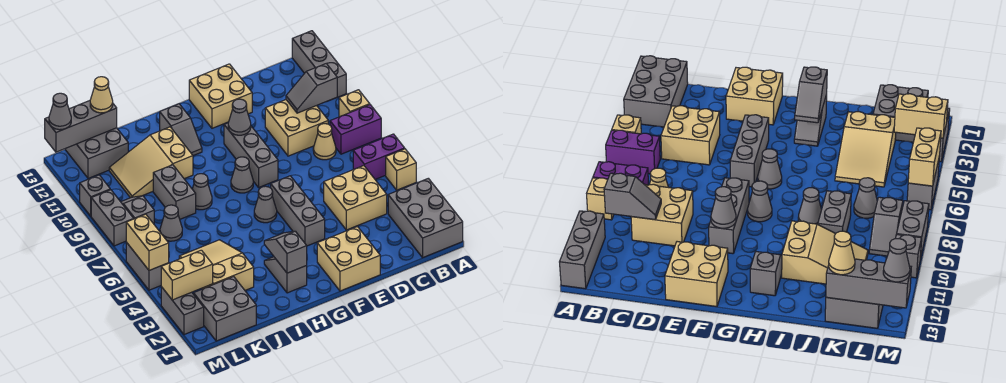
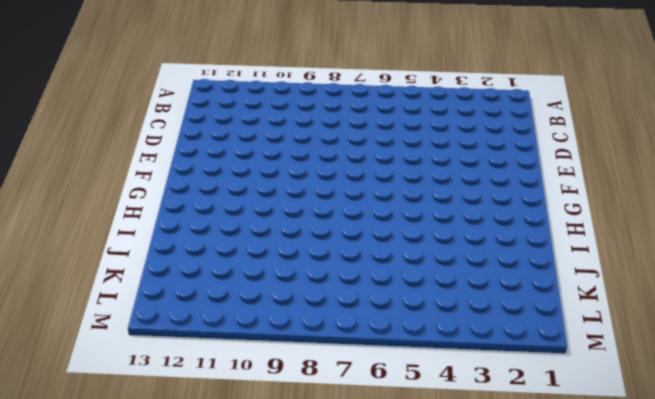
none -> grey brick A1:B3 level 1
none -> tan brick A5 level 1
none -> purple brick A6:B6 level 1
none -> purple brick A8:B8 level 1

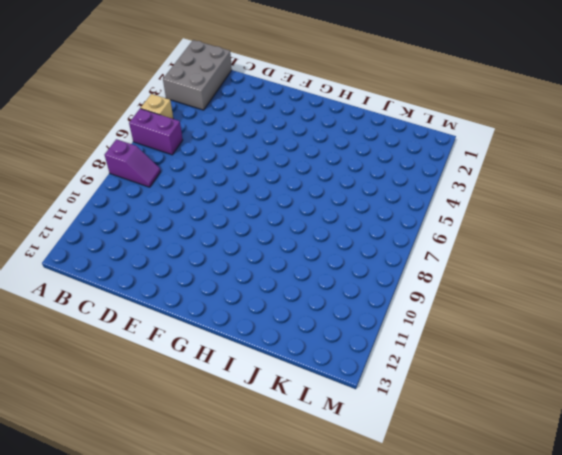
purple slope A8:B8 level 1 top A -> purple brick A8:B8 level 1
none -> tan brick A9 level 1
none -> grey brick A11:A13 level 1
none -> tan brick C4:D5 level 1
none -> tan cone C8 level 1

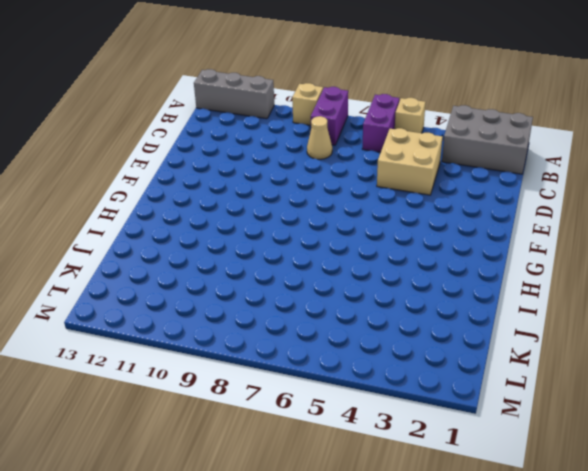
none -> tan brick C9:D10 level 1
none -> tan brick E1:F2 level 1
none -> tan brick E12:F13 level 1
none -> grey brick F4:F6 level 1

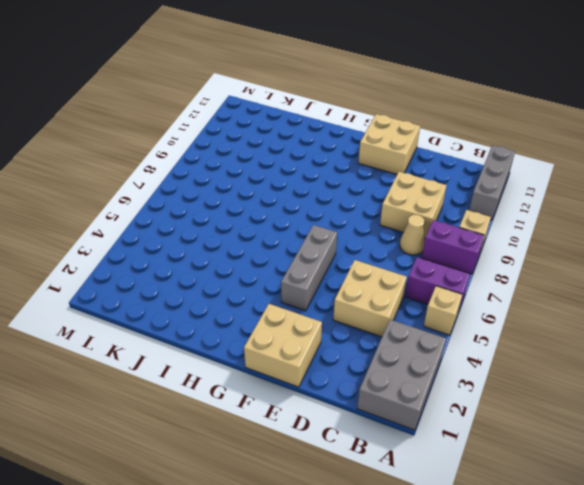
none -> grey brick F8:F10 level 1
none -> grey cone G6 level 1
none -> grey cone G8 level 1
none -> grey slope H2:H3 level 1 top 2

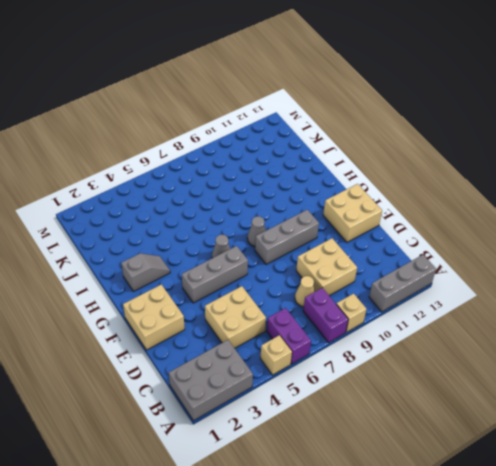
none -> grey slope H11:H12 level 1 top 12
none -> grey cone I8 level 1
none -> tan slope I10:K11 level 1 top I
none -> tan slope J3:K5 level 1 top 3

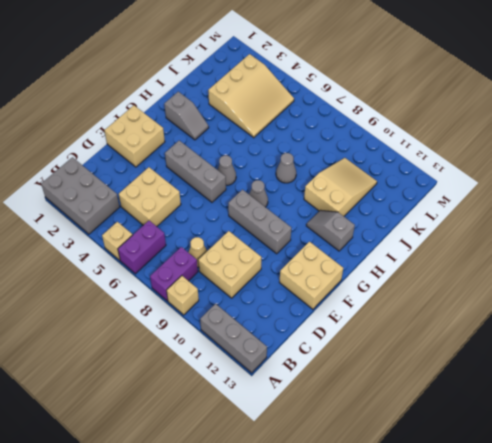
tan slope J3:L5 level 1 top 3 -> tan slope J3:K5 level 1 top 3
none -> grey brick J8:J9 level 1
none -> grey brick K1:L2 level 1
none -> grey cone K7 level 1
none -> grey brick K12:L13 level 1

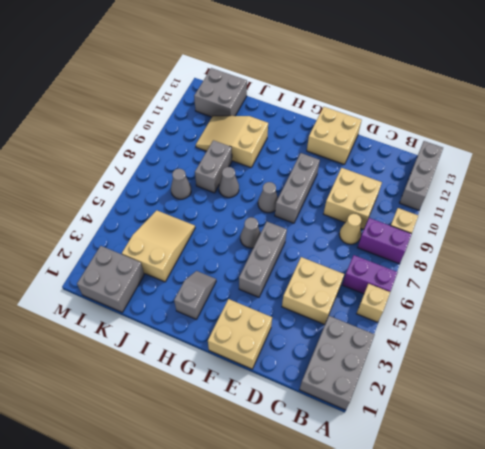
none -> grey slope H11:H12 level 1 top 12
none -> grey slope L8:L9 level 1 top 8
none -> grey brick M2:M3 level 1
none -> grey brick M5:M6 level 1

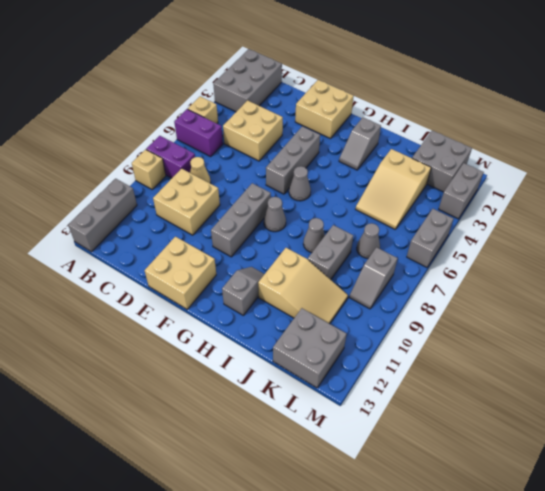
none -> grey brick M8:M9 level 1
none -> grey brick M10 level 1
none -> grey slope B10:C10 level 2 top B
none -> grey cone F10 level 2

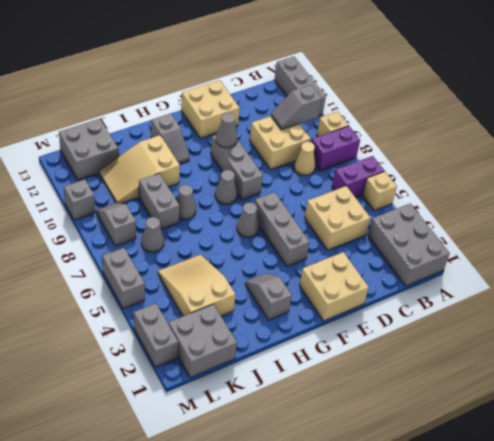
none -> grey brick M8:M9 level 1
none -> grey slope H2:H3 level 2 top 2
none -> grey brick K13:M13 level 2
none -> tan brick L3:M3 level 2

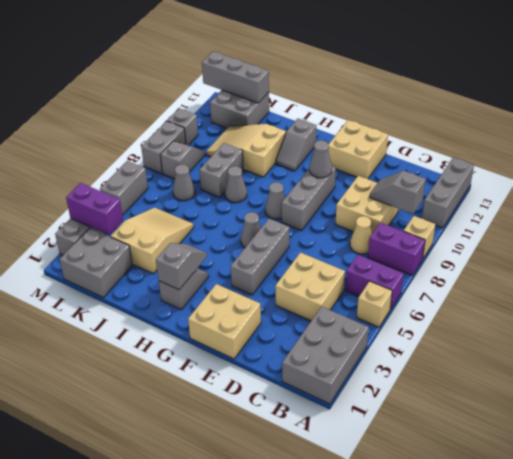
purple brick L3:M3 level 2 -> tan brick L3:M3 level 2
none -> tan brick M5:M6 level 2
none -> tan cone K13 level 3
none -> grey cone M13 level 3

